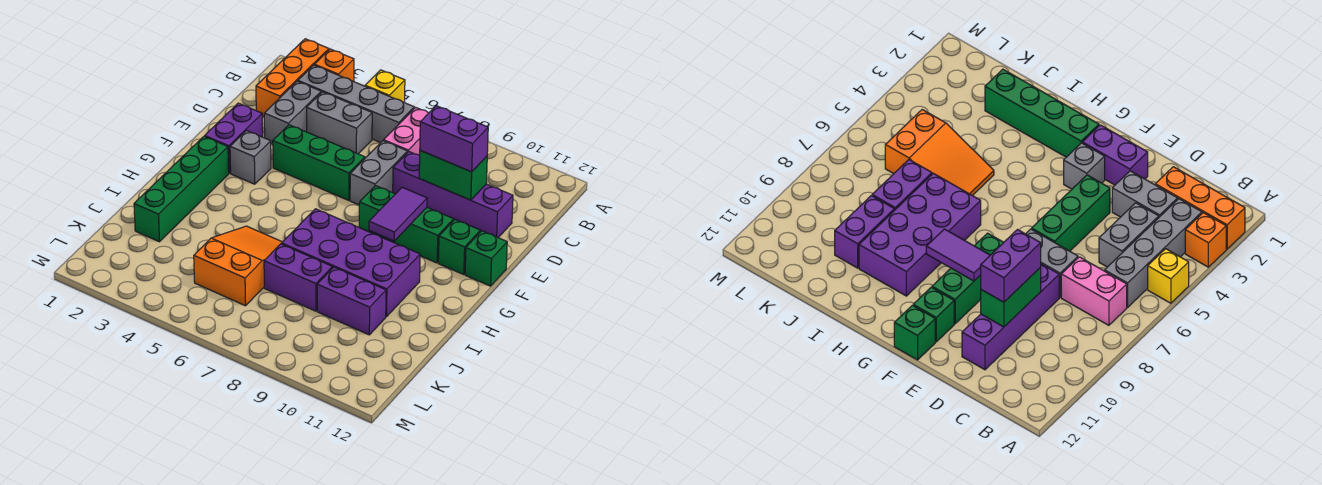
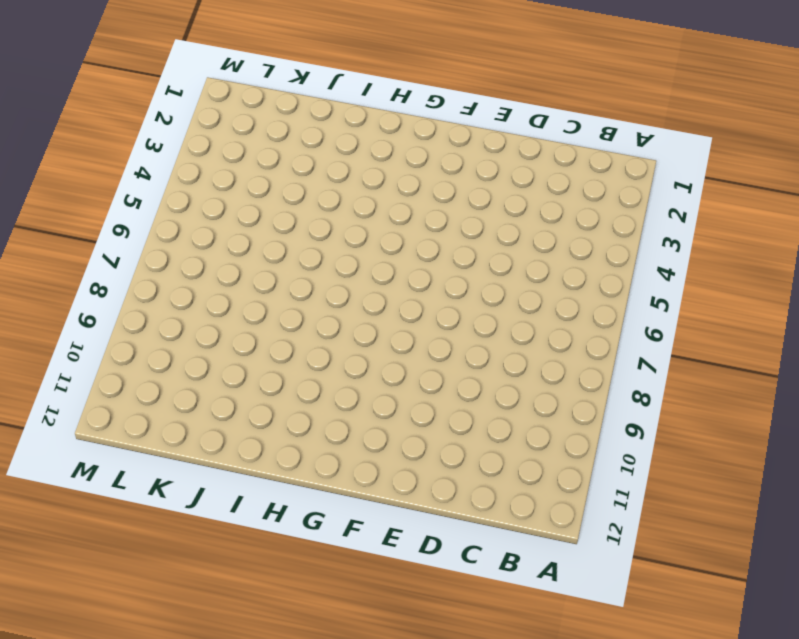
none -> orange brick A2:C2 level 1
none -> orange brick A3 level 1
none -> yellow brick A5 level 1

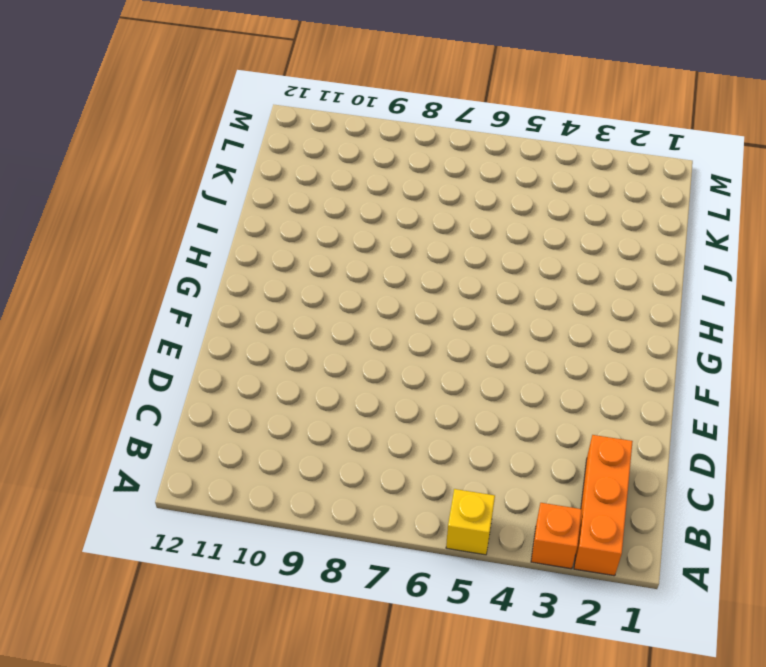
none -> grey brick B3:B6 level 1
none -> pink brick B7:C7 level 1
none -> grey brick C3:D3 level 1

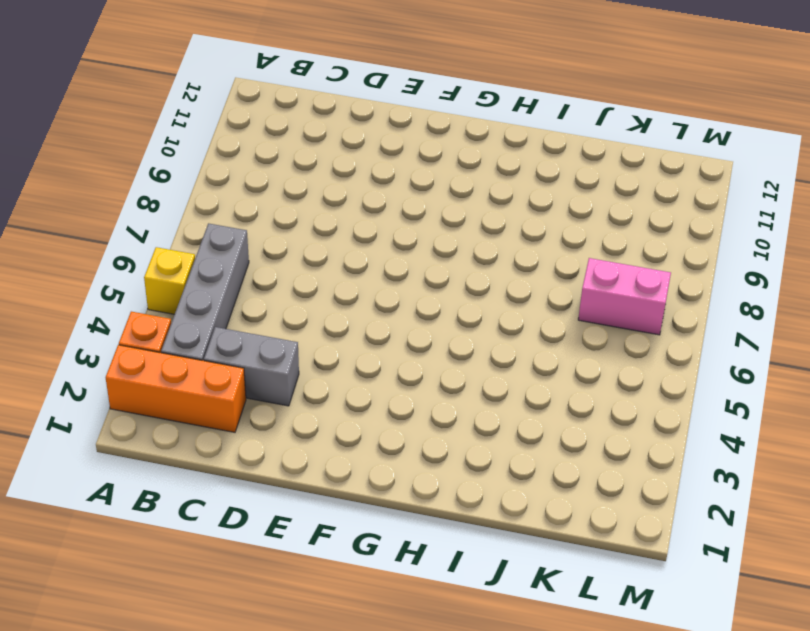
pink brick K7:L7 level 1 -> pink brick B7:C7 level 1
none -> grey brick C4:C5 level 1
none -> grey brick D7:E7 level 1
none -> purple brick D8:D11 level 1

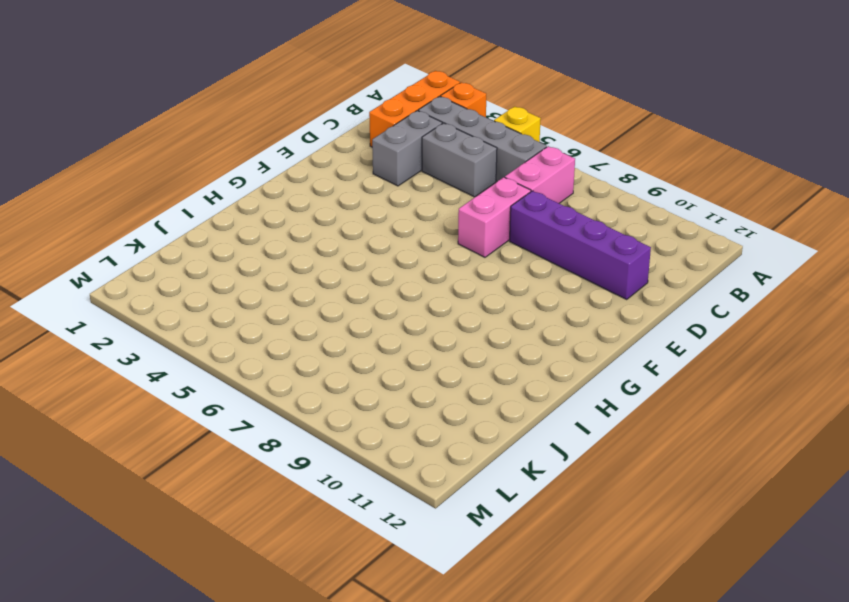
pink brick D7:E7 level 1 -> grey brick D7:E7 level 1
none -> purple brick E2:F2 level 1
none -> green brick E4:E6 level 1
none -> grey brick F3 level 1

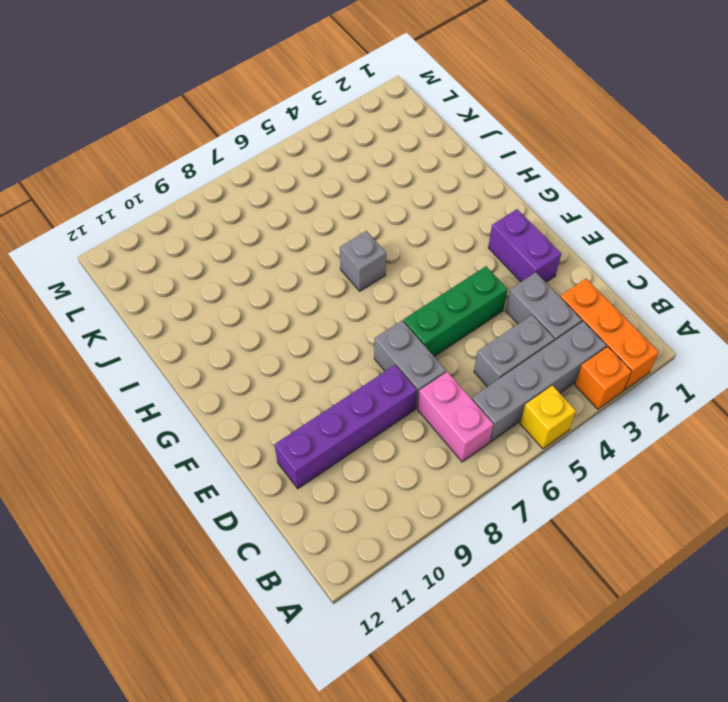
grey brick H6 level 1 -> grey brick F3 level 1
none -> green brick F8:F10 level 1
none -> green brick F11 level 1
none -> green brick F12 level 1

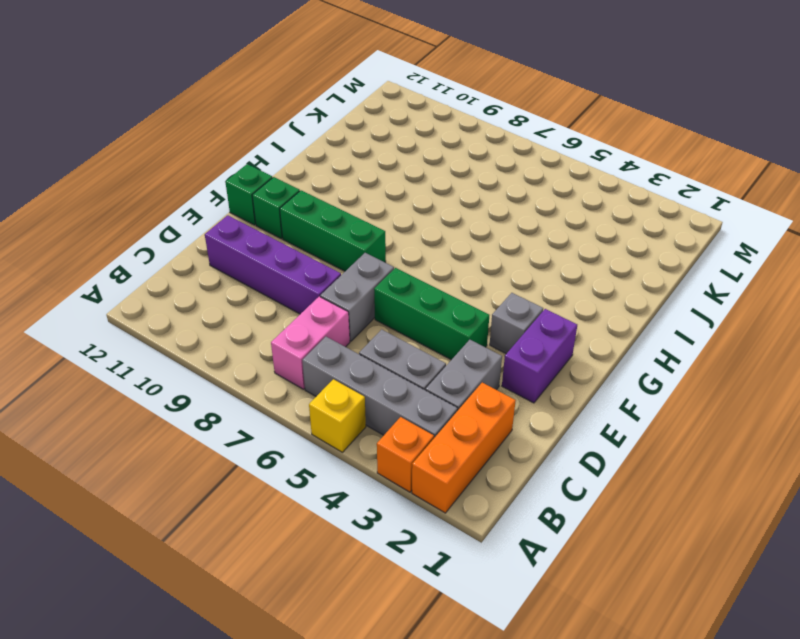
none -> green brick G2:J2 level 1
none -> purple brick H7:I10 level 1
none -> orange slope I5:K6 level 1 top K

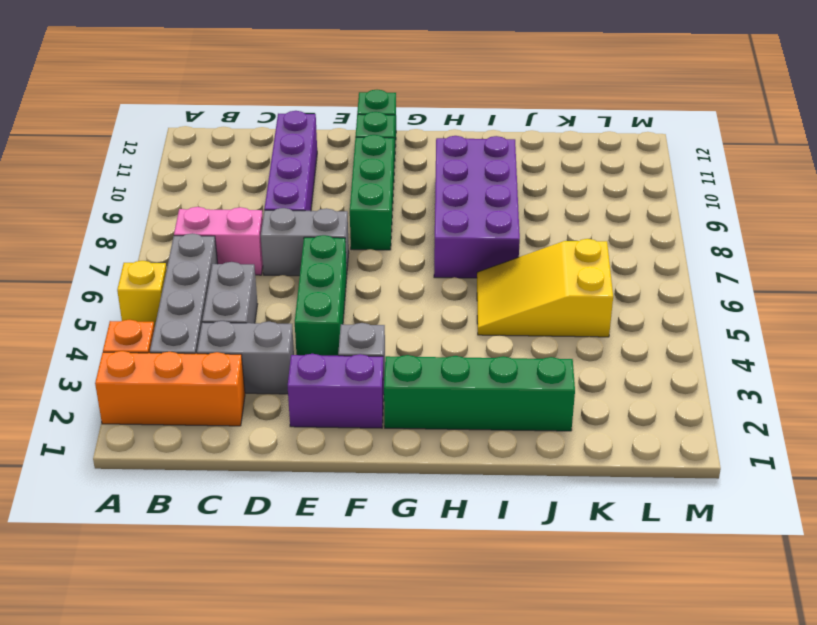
yellow slope I5:K6 level 1 top K -> orange slope I5:K6 level 1 top K
none -> purple brick J7:J8 level 1
none -> purple brick J9:J10 level 1
none -> green brick D9:D10 level 2

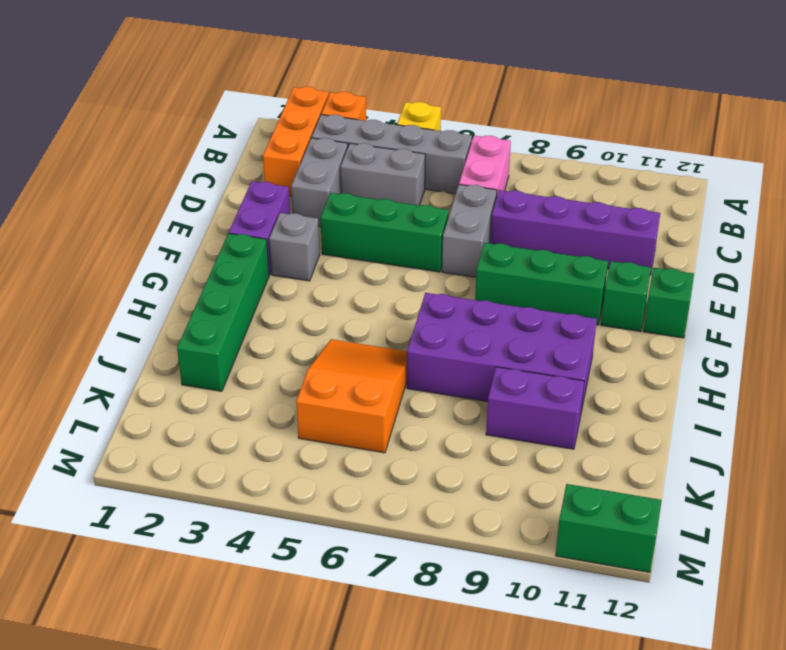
green brick M11:M12 level 1 -> green brick D9:D10 level 2
none -> purple brick J7:J8 level 1
none -> purple tile F9:G9 level 2
none -> purple brick D9:D10 level 3

